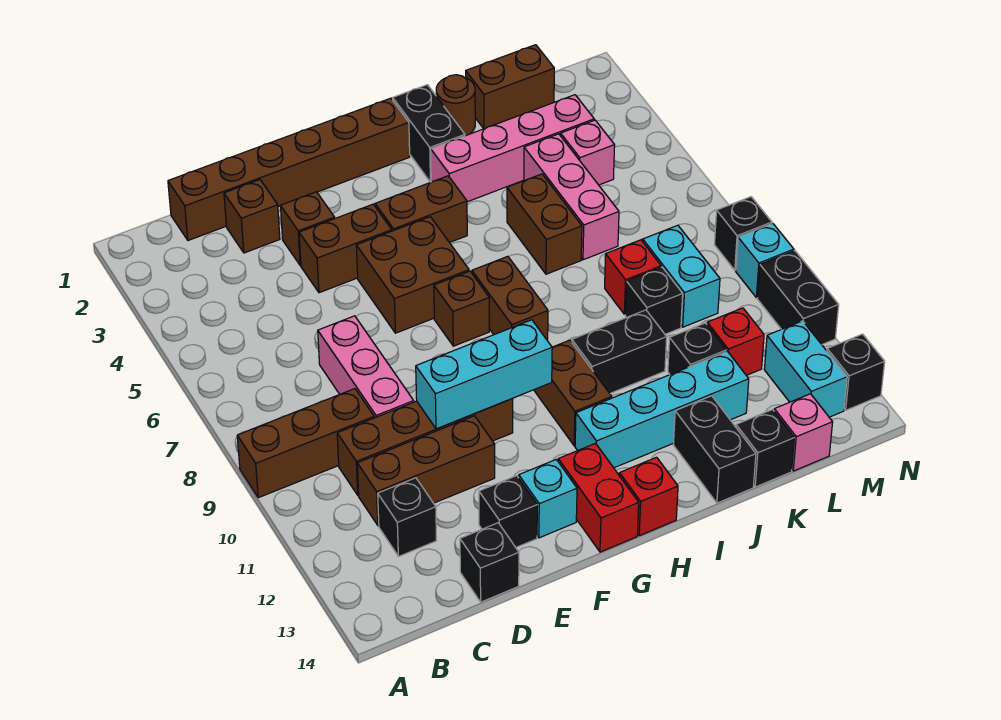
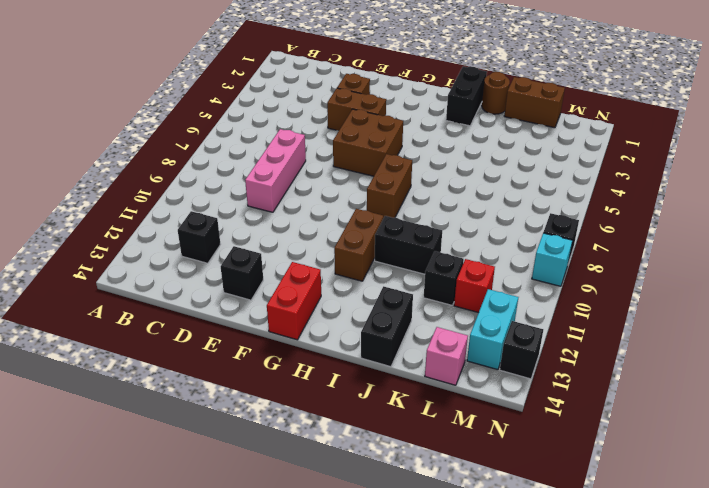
none -> brown brick A9:C9 level 1
none -> brown brick C1:H1 level 1
none -> brown brick C10:F10 level 1
none -> brown brick C11:E11 level 1

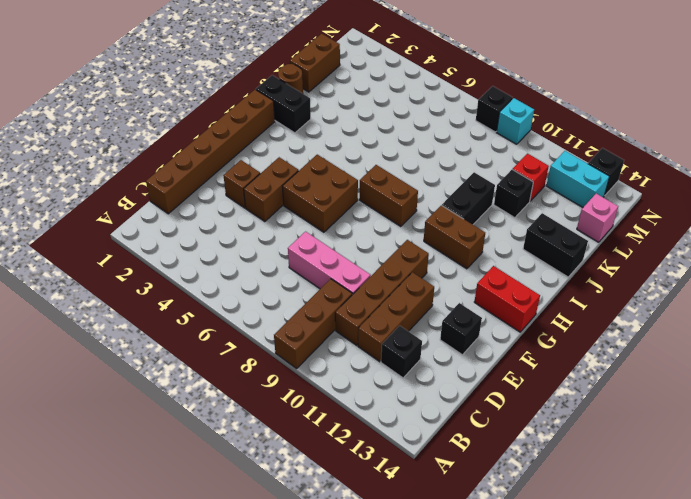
none -> brown brick D2 level 1
none -> black brick D14 level 1
none -> cyan brick F13 level 1
none -> brown brick G4:H4 level 1

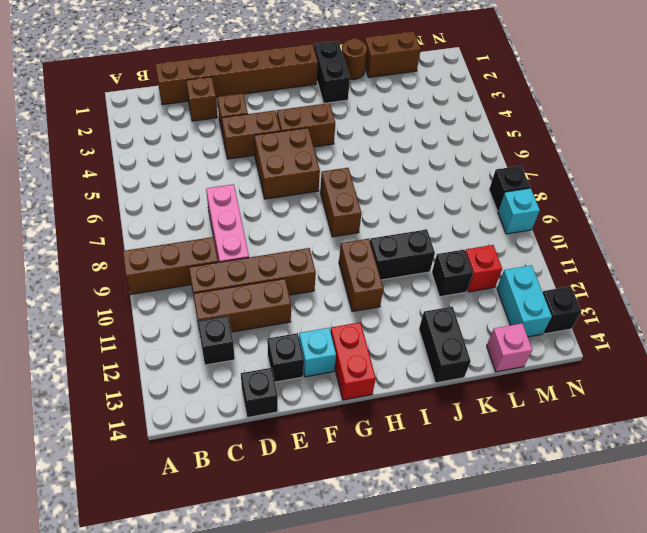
none -> brown brick G7 level 1
none -> cyan brick H12:K12 level 1
none -> red brick H14 level 1
none -> pink brick I3:L3 level 1

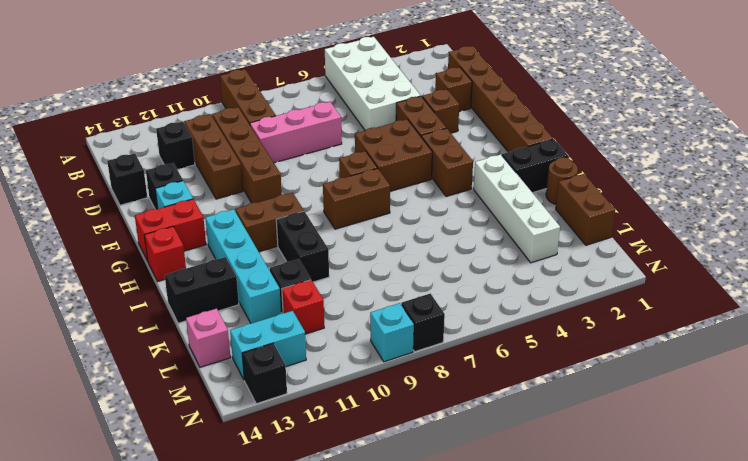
white brick A4:D5 level 1 -> none
white brick I3:L3 level 1 -> pink brick I3:L3 level 1
none -> brown brick J5:J6 level 1
none -> pink brick K4:K6 level 1
none -> red brick K8 level 1
none -> black brick K9 level 1

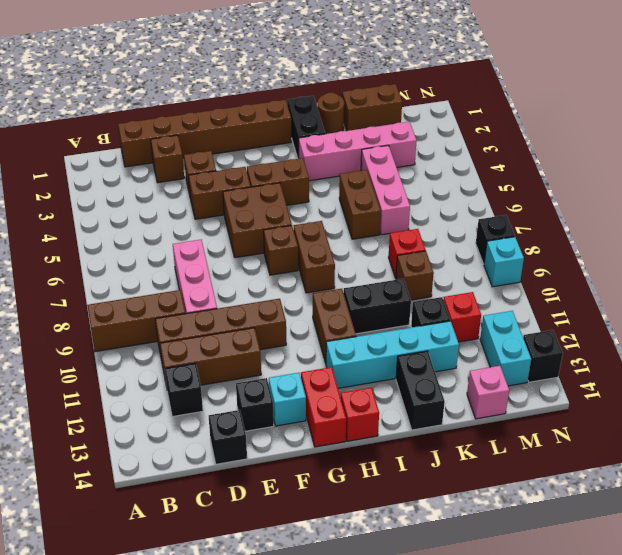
brown brick K9 level 1 -> black brick K9 level 1
none -> black brick K14 level 1
none -> pink brick L4 level 1
none -> cyan brick L8:L9 level 1
none -> black brick N10:N11 level 1

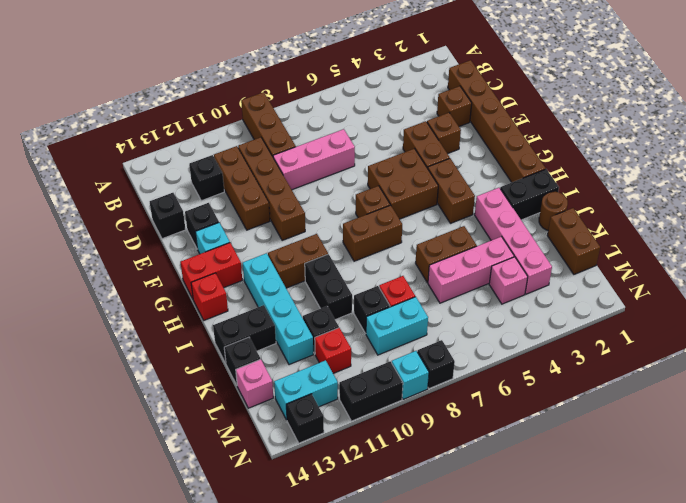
none -> cyan brick E10:G10 level 2

